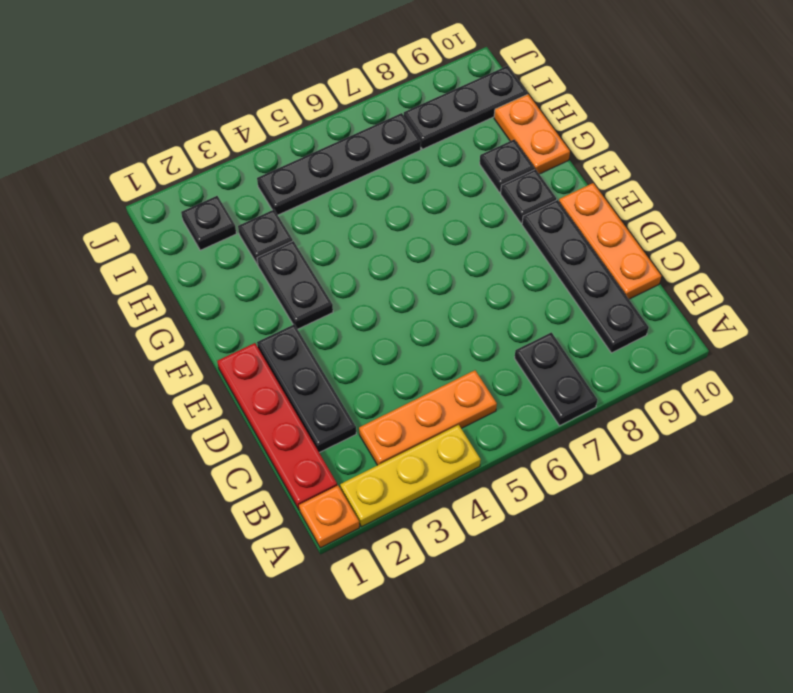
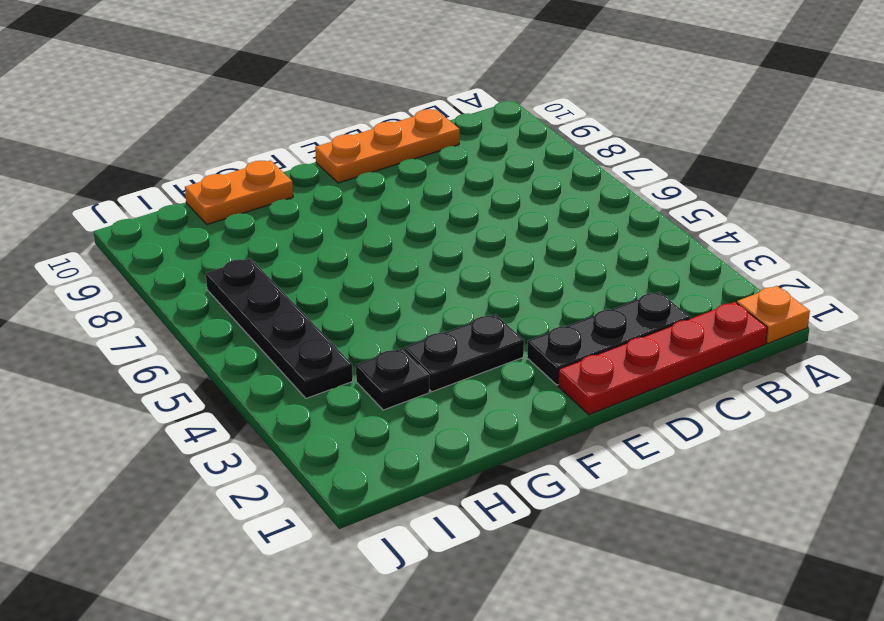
none -> yellow plate A2:A4 level 1
none -> black plate A7:B7 level 1
none -> orange plate B3:B5 level 1

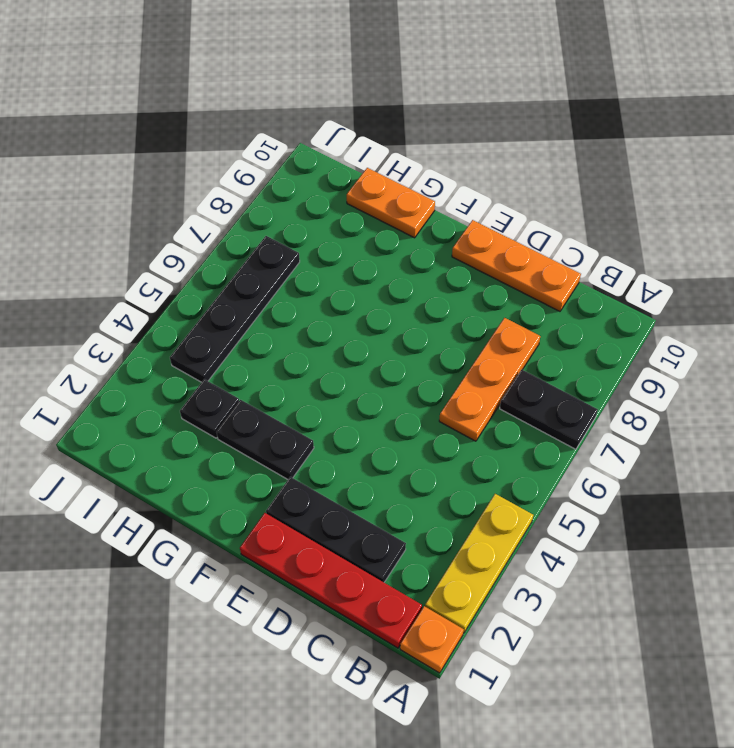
orange plate C6:C8 level 1 -> orange plate B3:B5 level 1
none -> black plate B9:E9 level 1
none -> black plate F9 level 1
none -> black plate G9 level 1

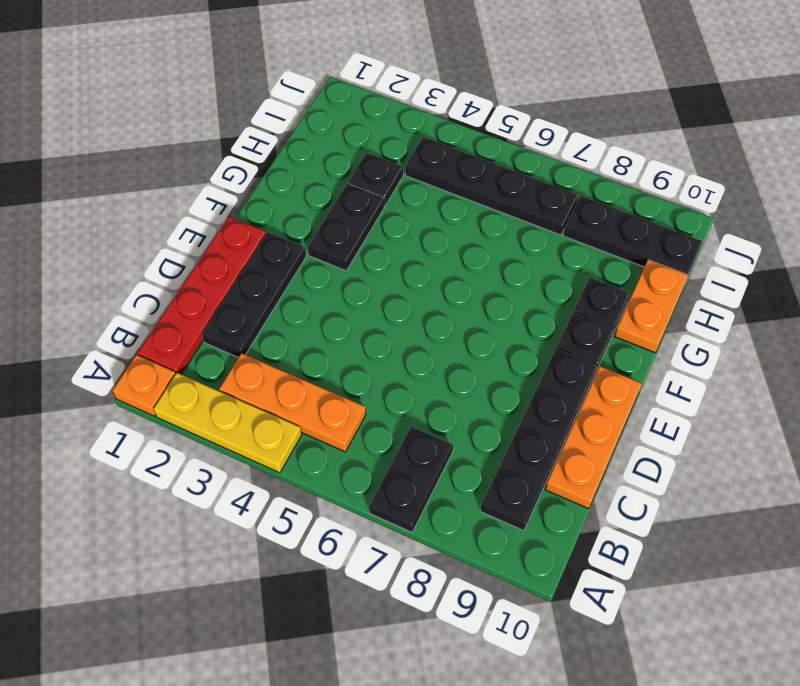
none -> black plate I2 level 1

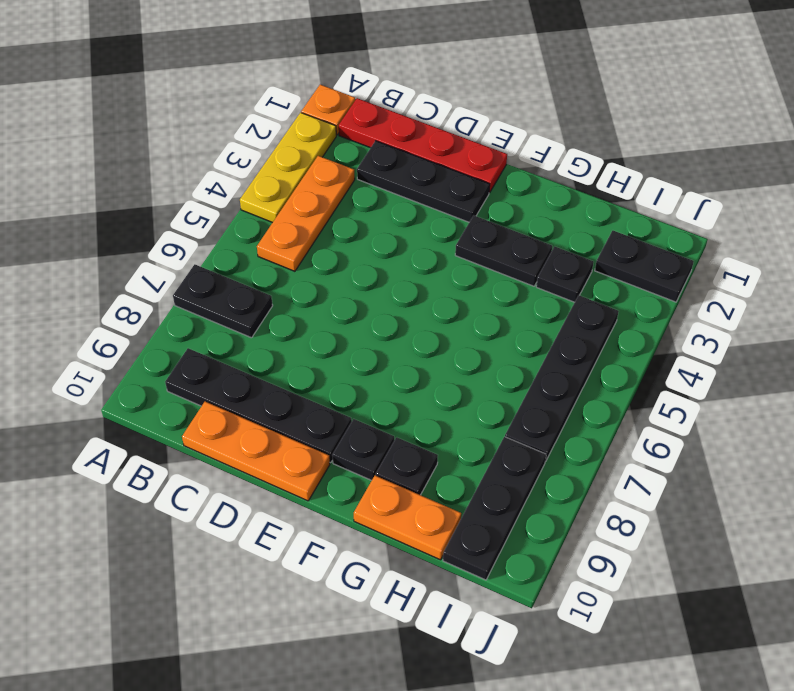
black plate I2:J2 level 1 -> black plate I2 level 1

